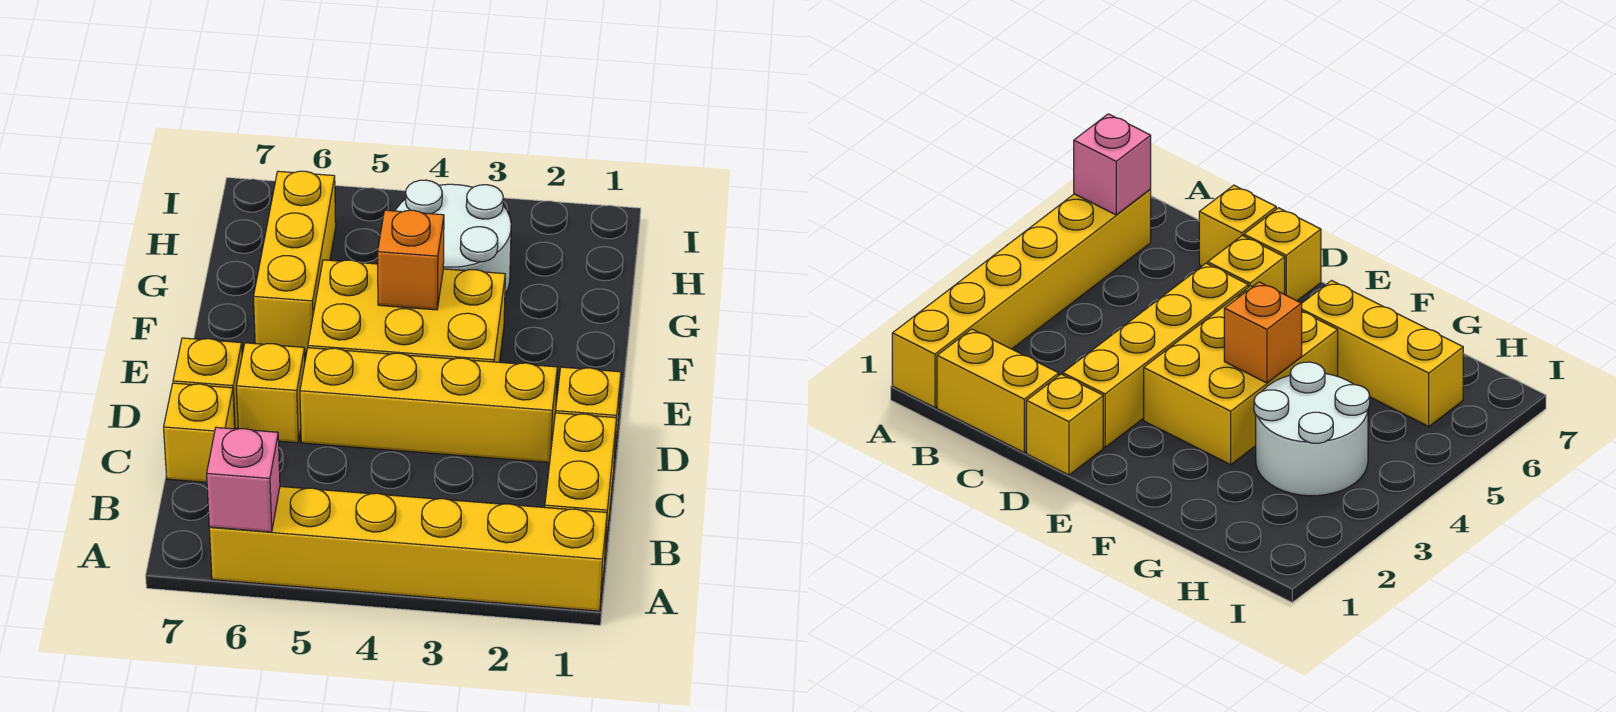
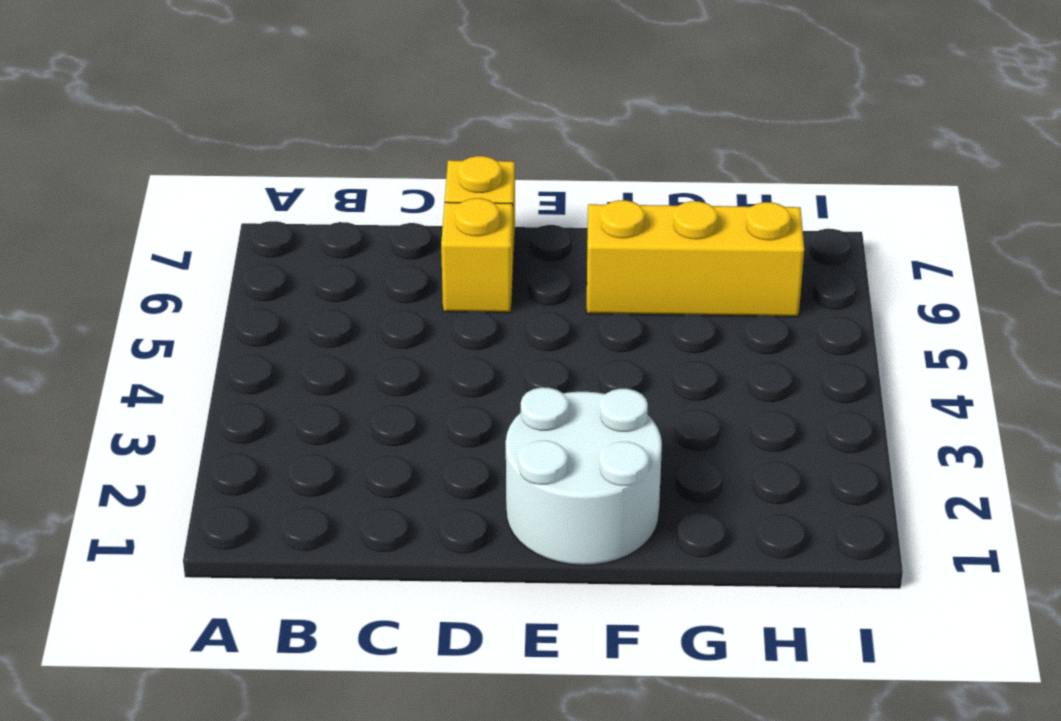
white round brick E1:F2 level 1 -> white round brick G3:H4 level 1
none -> yellow brick A1:A6 level 1
none -> yellow brick B1:C1 level 1
none -> yellow brick C7 level 1

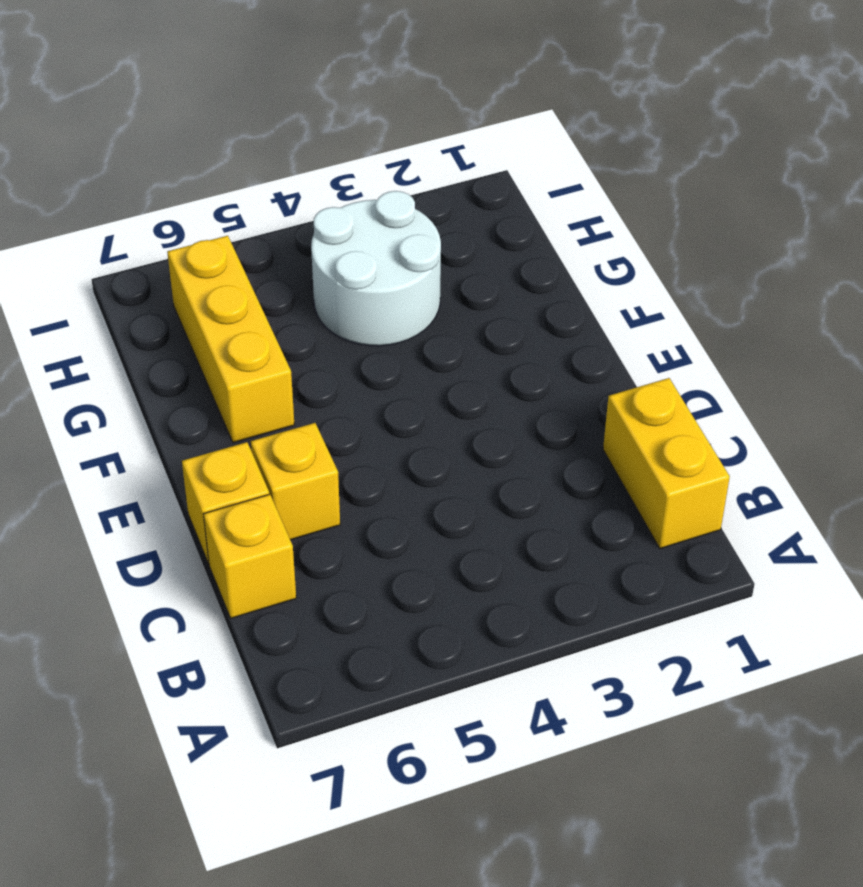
none -> yellow brick A1:A6 level 1
none -> yellow brick D1 level 1
none -> yellow brick D2:D5 level 1

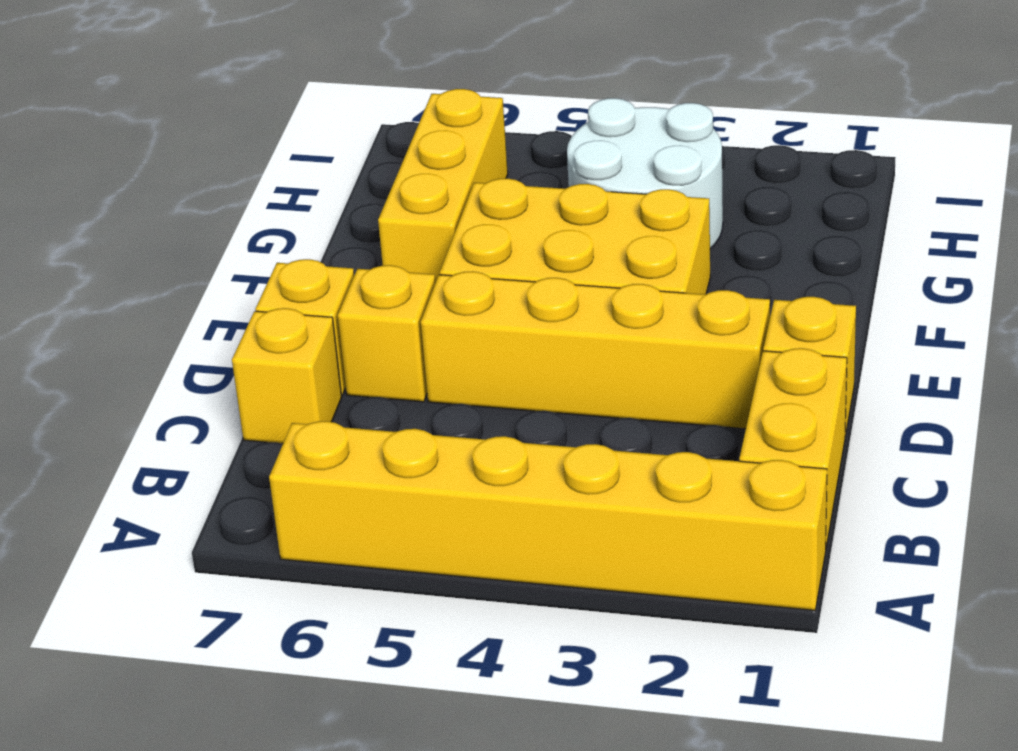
none -> pink brick A6 level 2
none -> orange brick F4 level 2

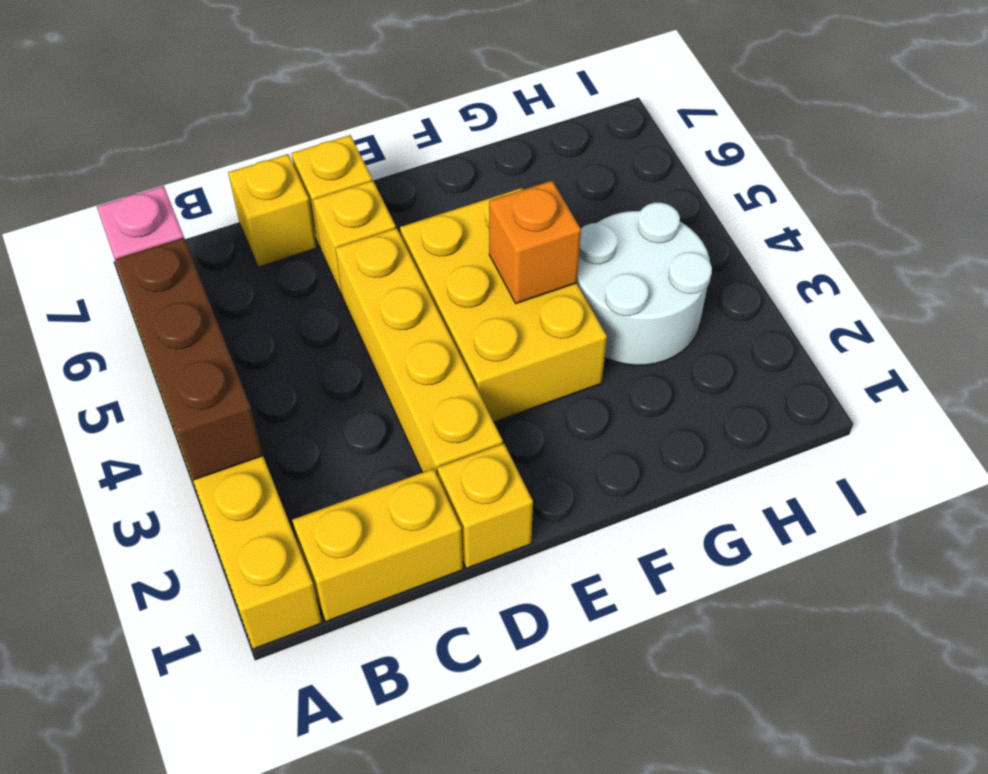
brown brick A3:A5 level 2 -> none
none -> yellow brick F6:H6 level 1

